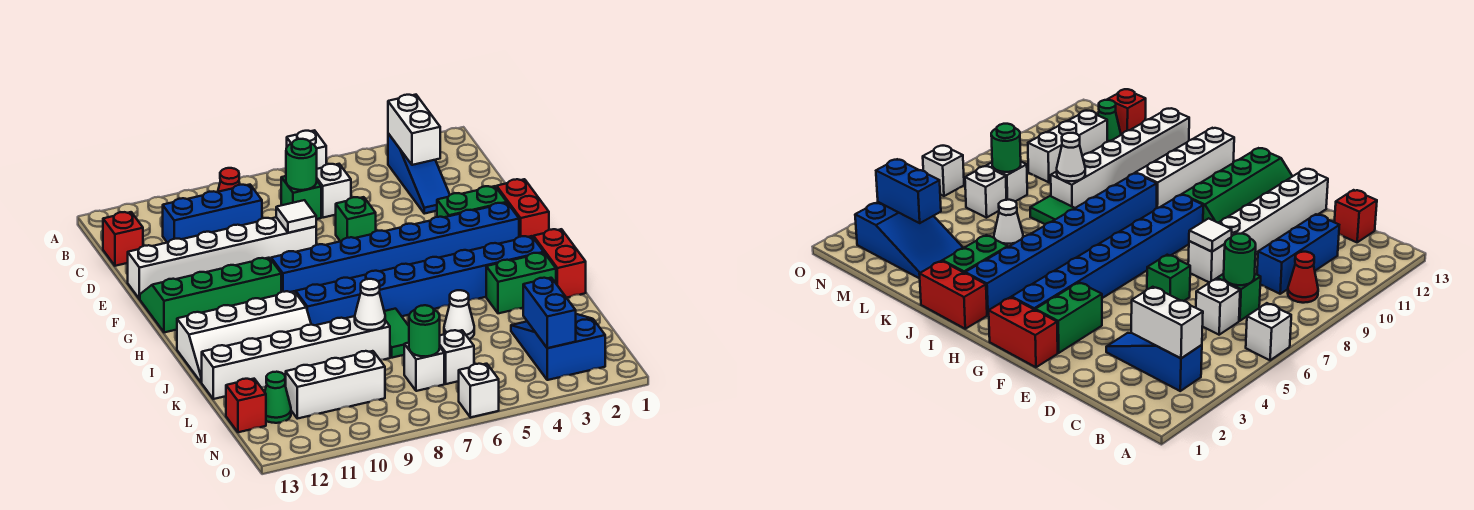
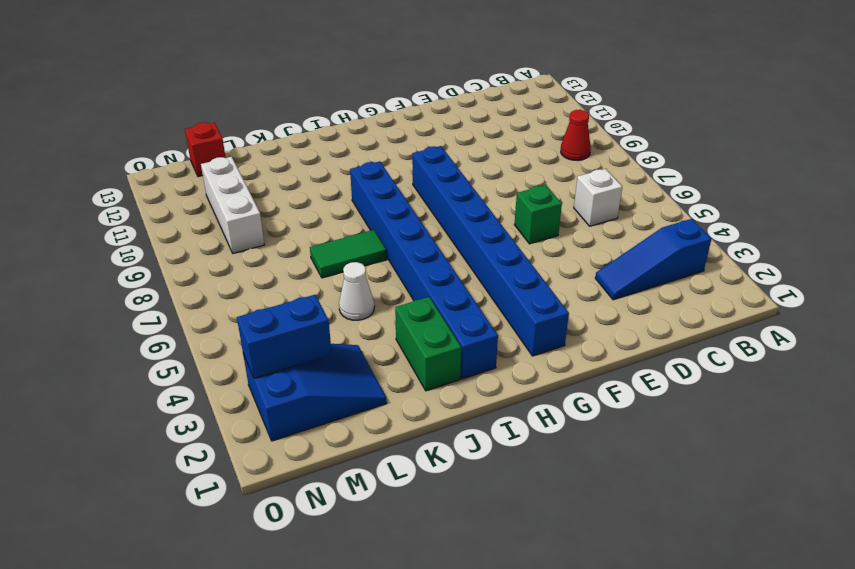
none -> white brick A6 level 1
none -> green brick C7 level 1
none -> blue brick C9:C11 level 1
none -> red brick C13 level 1

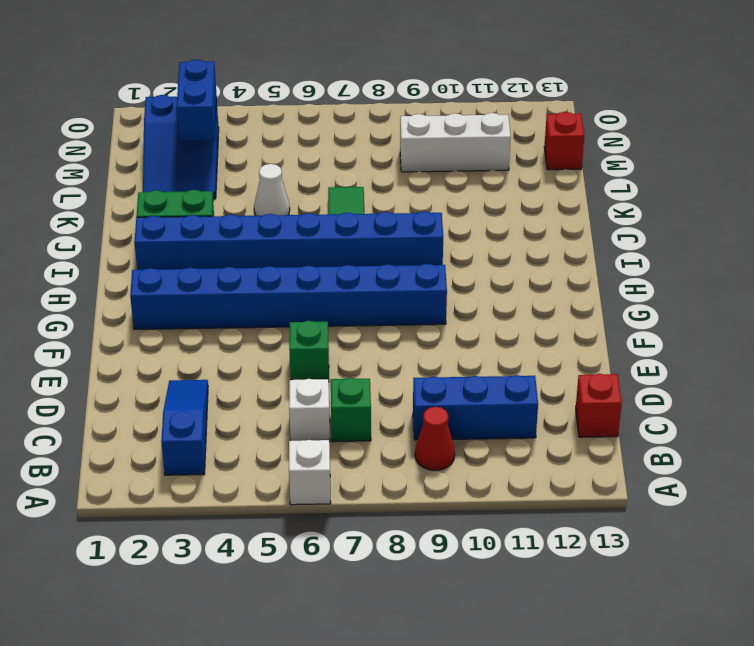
none -> white brick E8:E13 level 1
none -> red brick F1:G1 level 1
none -> green brick F2:F3 level 1
none -> green slope F10:G13 level 1 top G

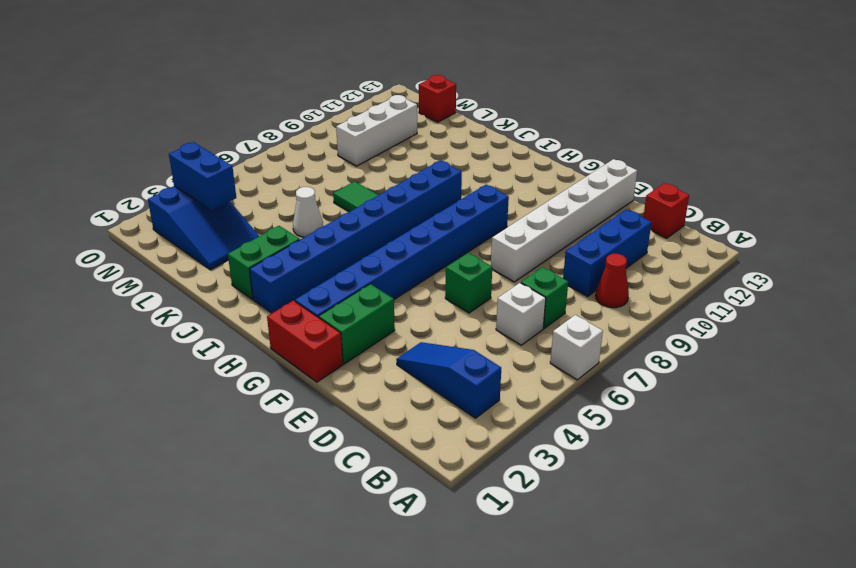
none -> green slope F10:G13 level 1 top G
none -> red brick I1:J1 level 1
none -> white slope I10:J13 level 1 top I
none -> white brick K8:K13 level 1

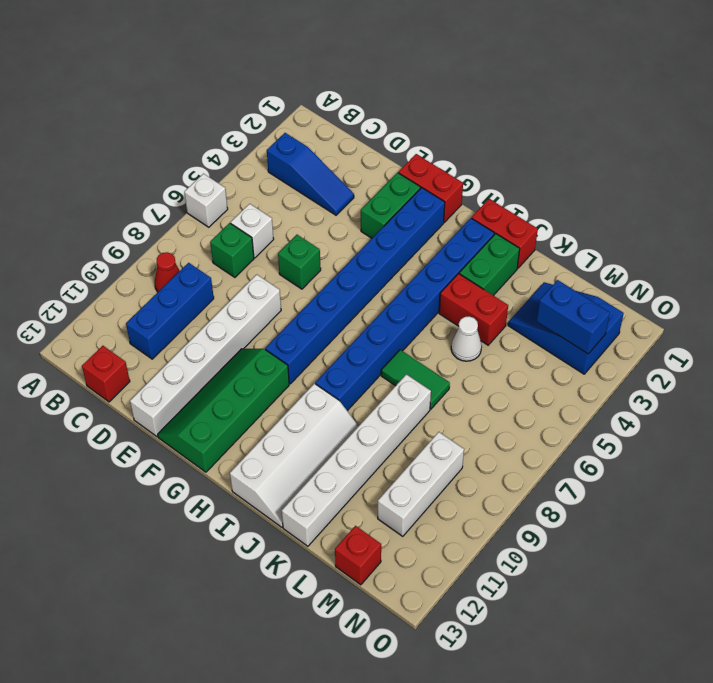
red brick J4:K4 level 1 -> none
none -> white brick M6 level 1
none -> white brick M7 level 1
none -> green cone M12 level 1
none -> white brick O6 level 1

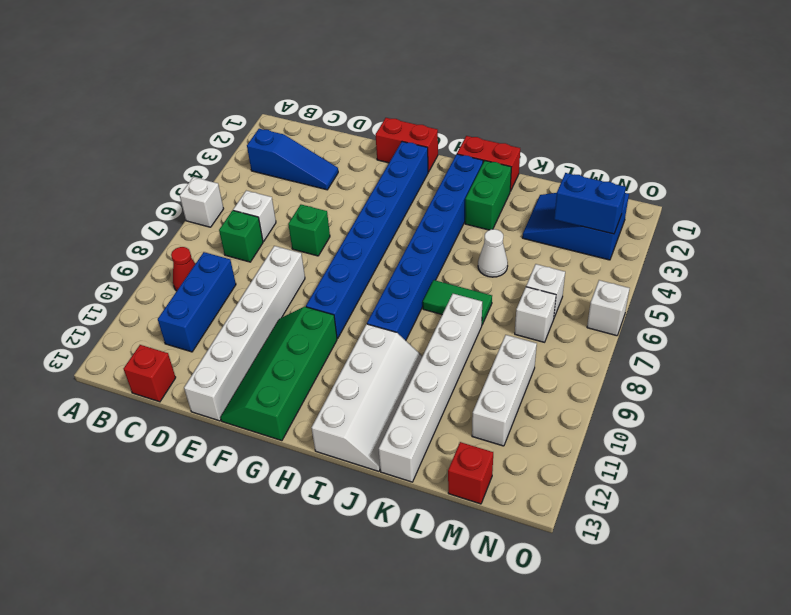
none -> green brick F2:F3 level 1
none -> green cone M12 level 1
none -> white brick B3:C3 level 2
none -> green round brick C7 level 2

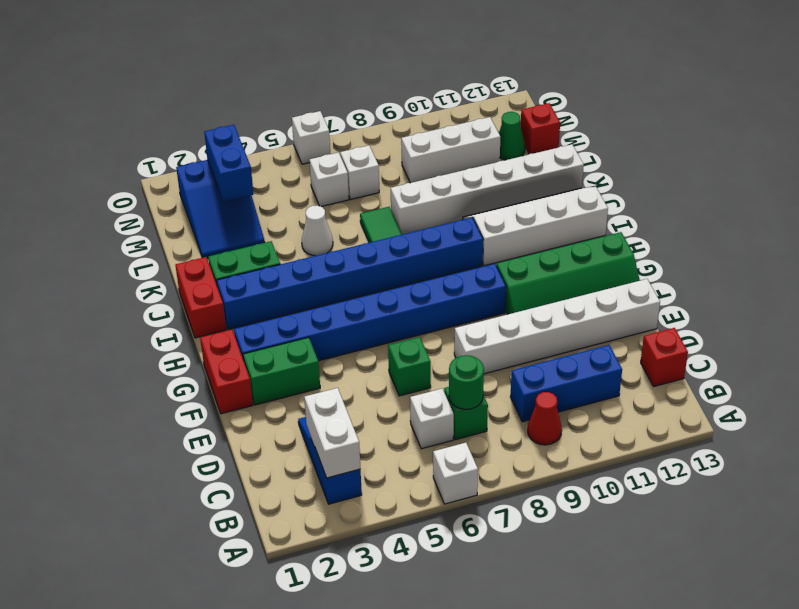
none -> white tile E8 level 2
none -> white cone K8 level 2
none -> green round brick M7 level 2

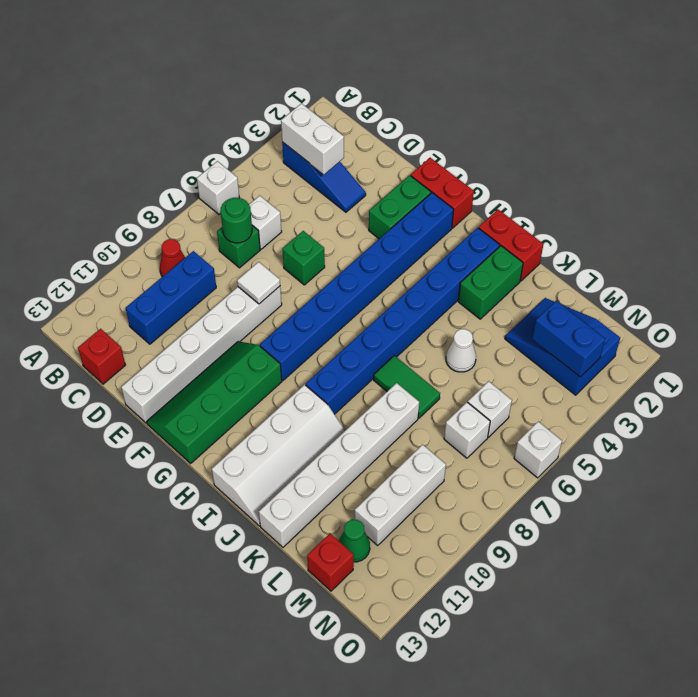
none -> white cone K8 level 2
none -> green round brick M7 level 2

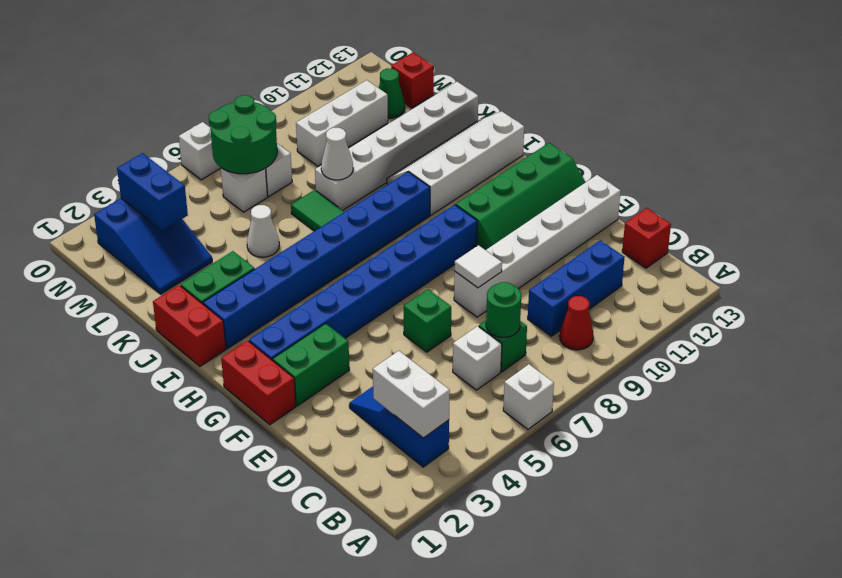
green round brick M6:N7 level 2 -> green round brick M7 level 2

